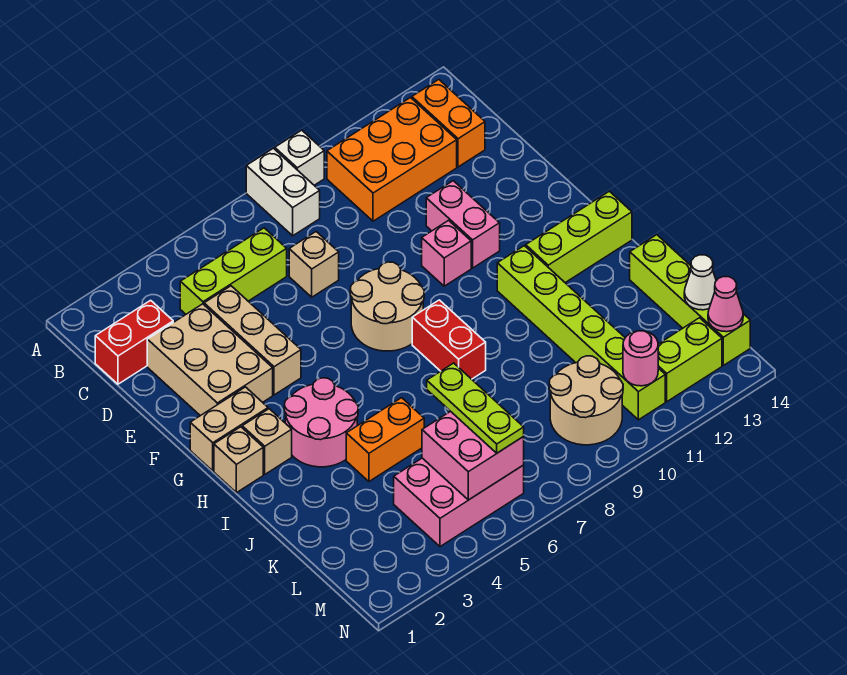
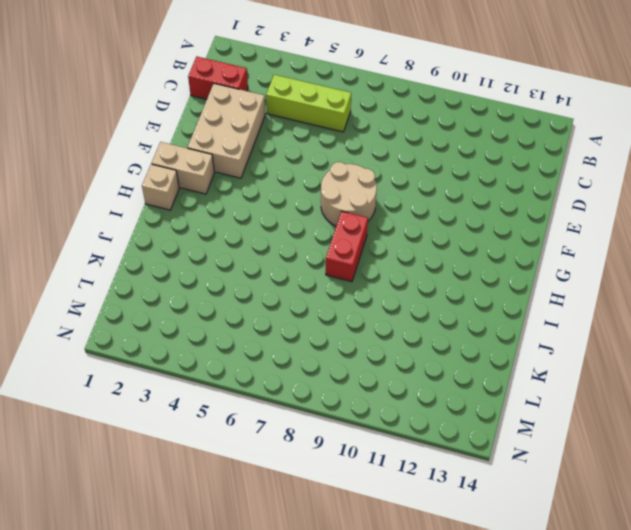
none -> white brick A8:B8 level 1
none -> white brick A9 level 1
none -> orange brick B10:C12 level 1

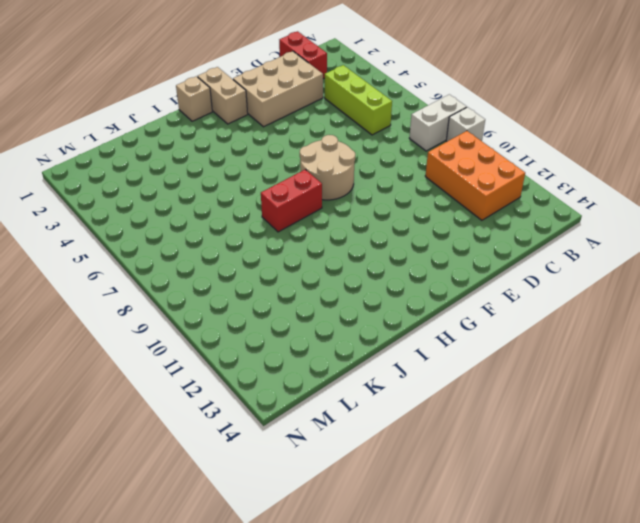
none -> orange brick B13:C13 level 1
none -> tan brick D4:F4 level 1
none -> tan brick D7 level 1

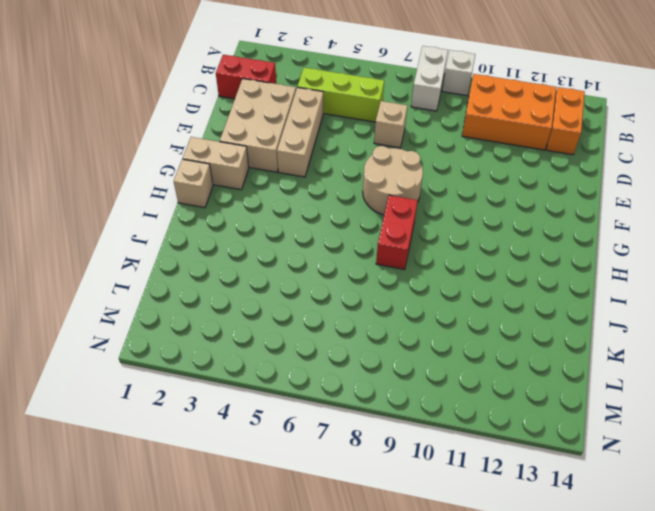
none -> pink brick E11:F11 level 1
none -> pink brick F10 level 1
none -> tan brick H2 level 1

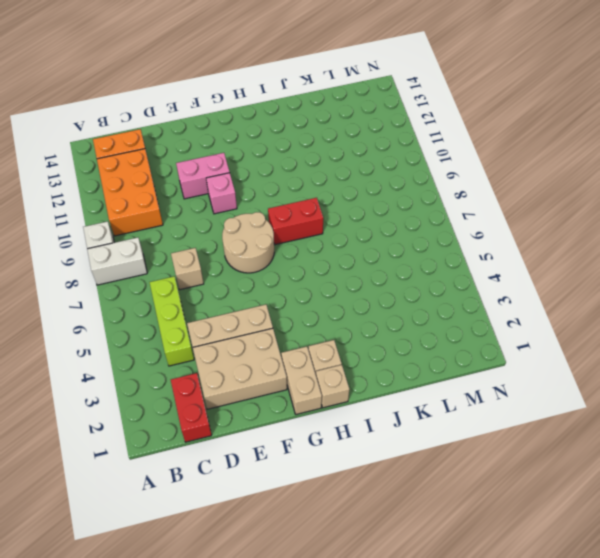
none -> pink round brick H3:I4 level 1
none -> lime brick H11:M11 level 1
none -> lime brick H12:H14 level 1

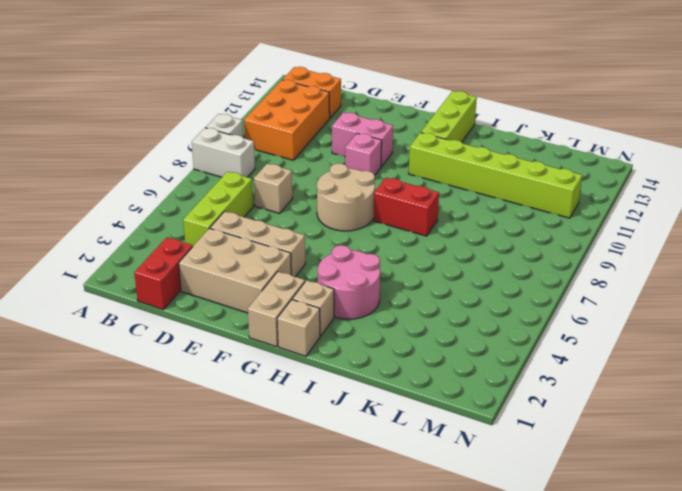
none -> orange brick J4:J5 level 1
none -> lime brick J14:M14 level 1
none -> pink brick L4:M6 level 1

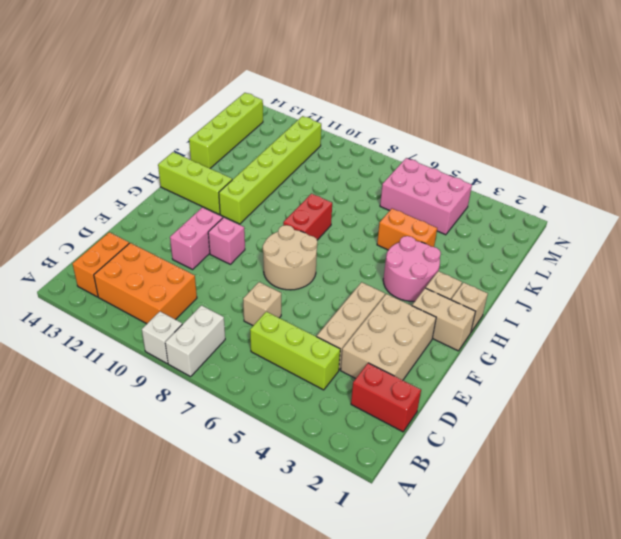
none -> tan round brick L9:M10 level 1
none -> lime brick M12:M13 level 1
none -> pink brick L5:M6 level 2

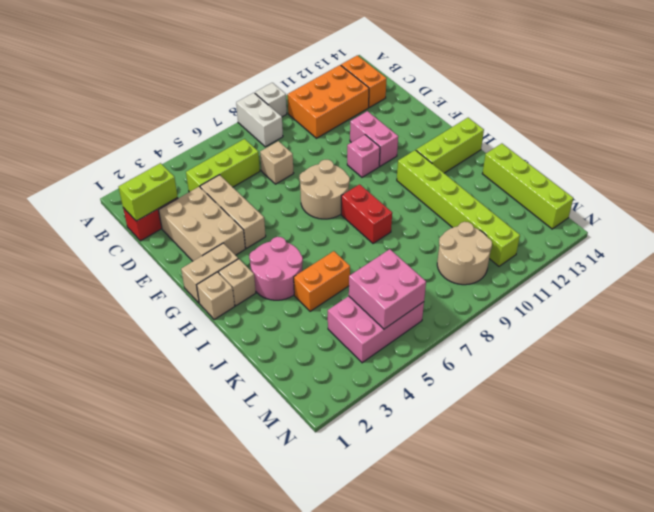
lime brick C1:C2 level 2 -> lime brick M12:M13 level 1
none -> white cone L14 level 2
none -> pink round brick M11 level 2
none -> pink cone M14 level 2

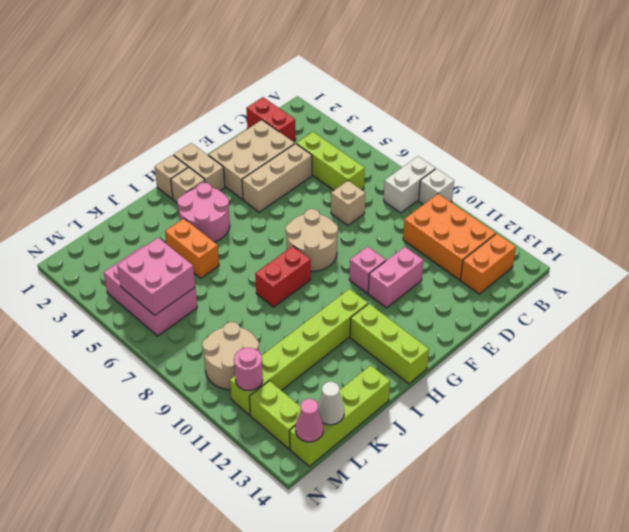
none -> lime plate K6:M6 level 3

